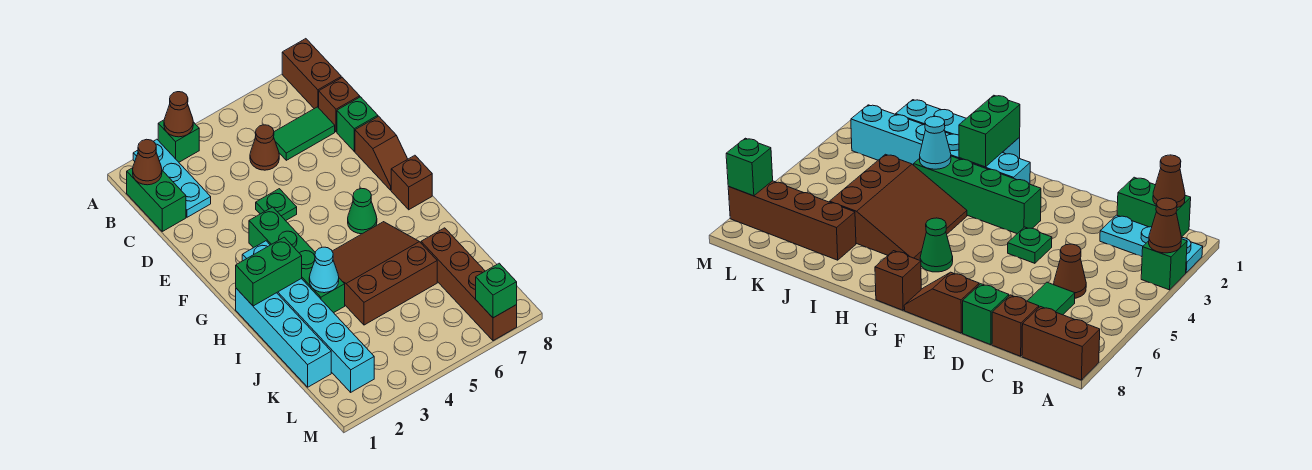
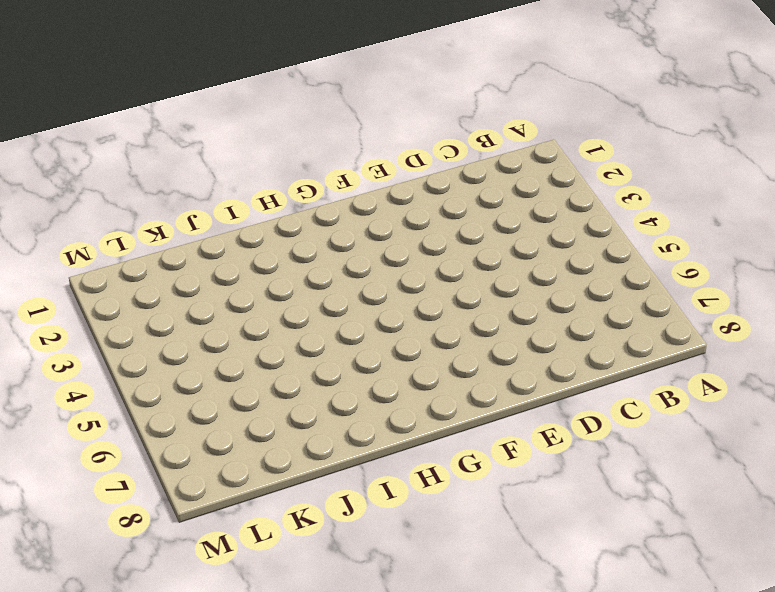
none -> cyan plate A2:C2 level 1
none -> green brick A3 level 1
none -> brown brick A8:B8 level 1

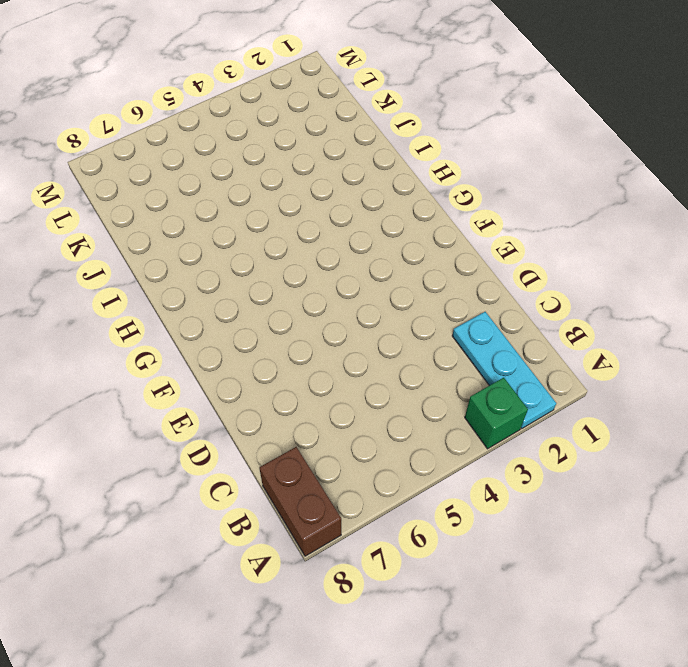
none -> green brick B1:C1 level 1
none -> brown cone C5 level 1
none -> green tile C6:C7 level 1

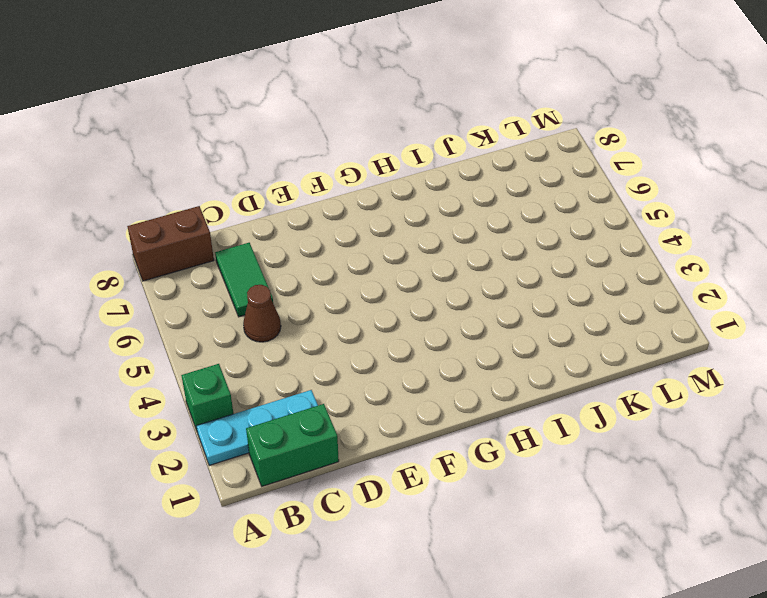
none -> brown brick C8 level 1
none -> green brick D8 level 1
none -> green plate E4 level 1

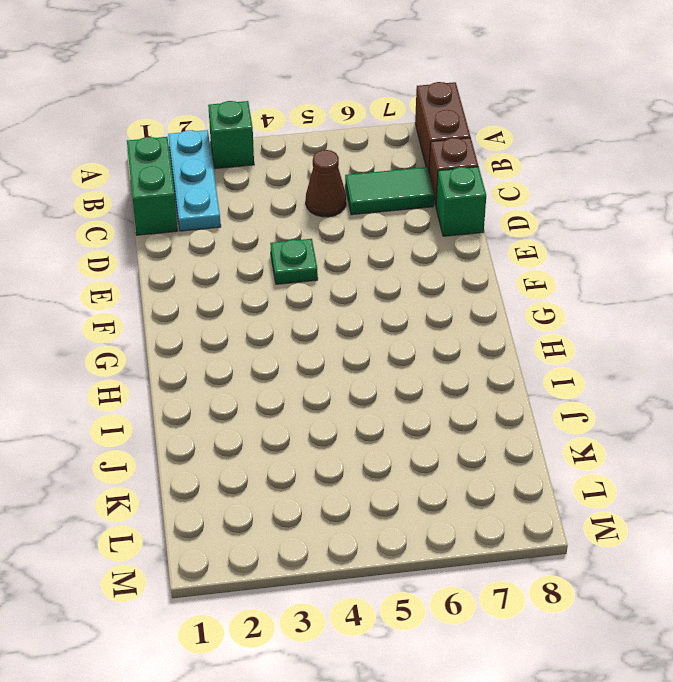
none -> brown slope E8:F8 level 1 top E
none -> green brick F3:I3 level 1
none -> cyan brick G2:L2 level 1

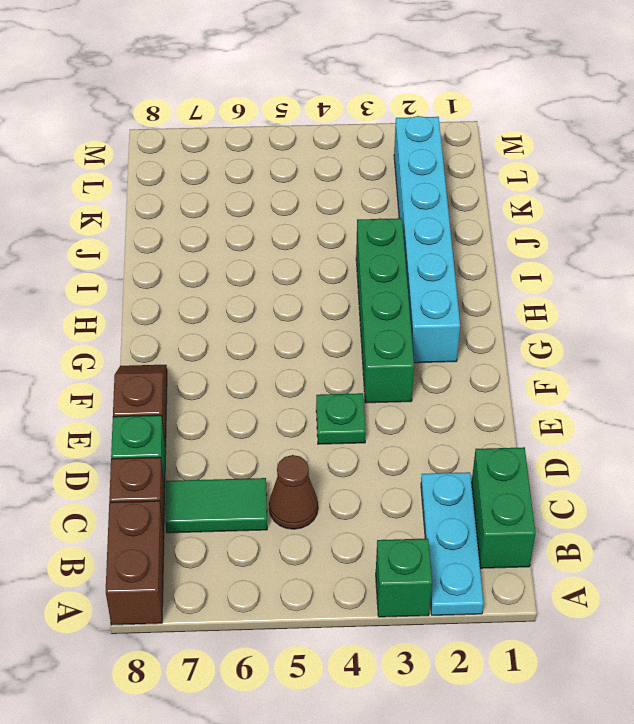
none -> green cone G6 level 1
none -> brown brick G8 level 1
none -> cyan brick H1:K1 level 1

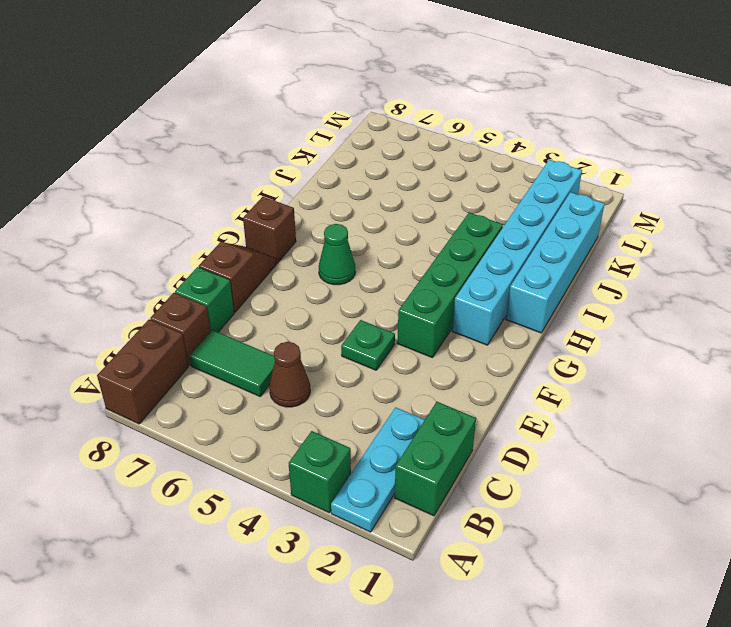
none -> brown slope H4:J6 level 1 top J
none -> brown brick J7:M7 level 1
none -> brown cone A3 level 2

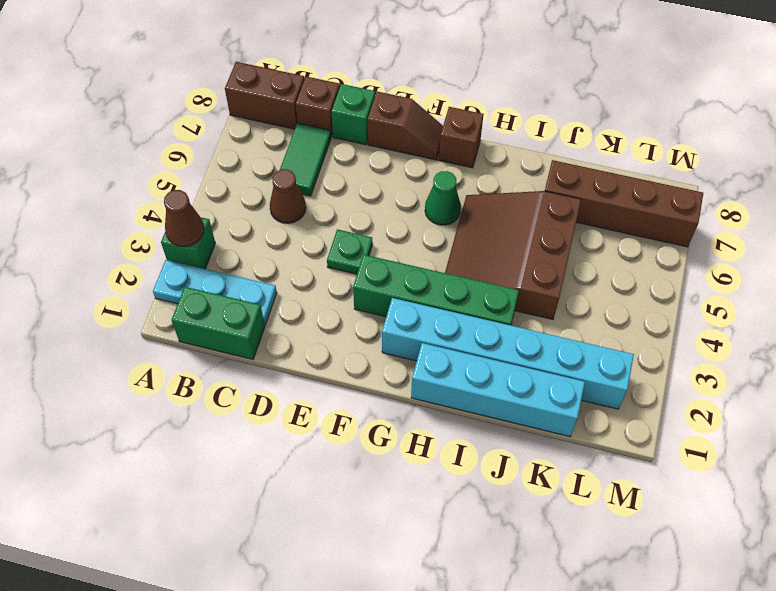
none -> brown cone B1 level 2
none -> green brick H1:H2 level 2
none -> cyan cone I3 level 2

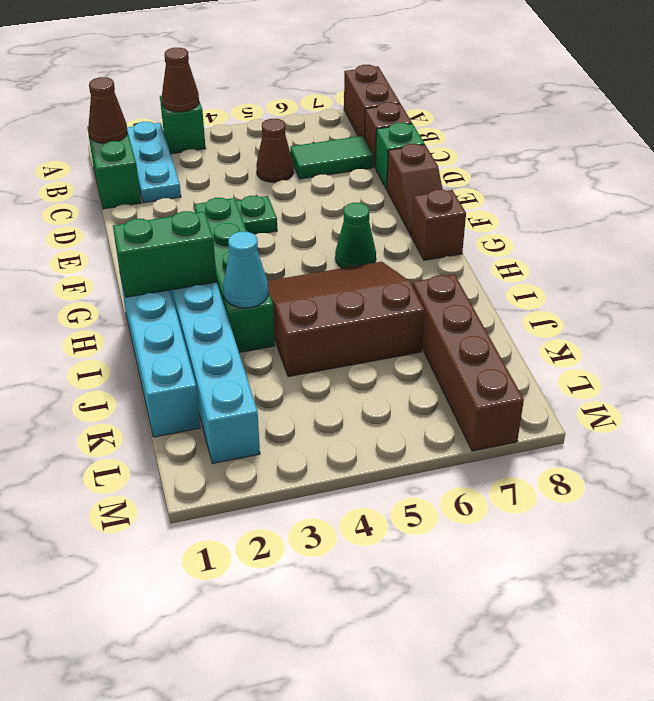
none -> green brick M7 level 2

